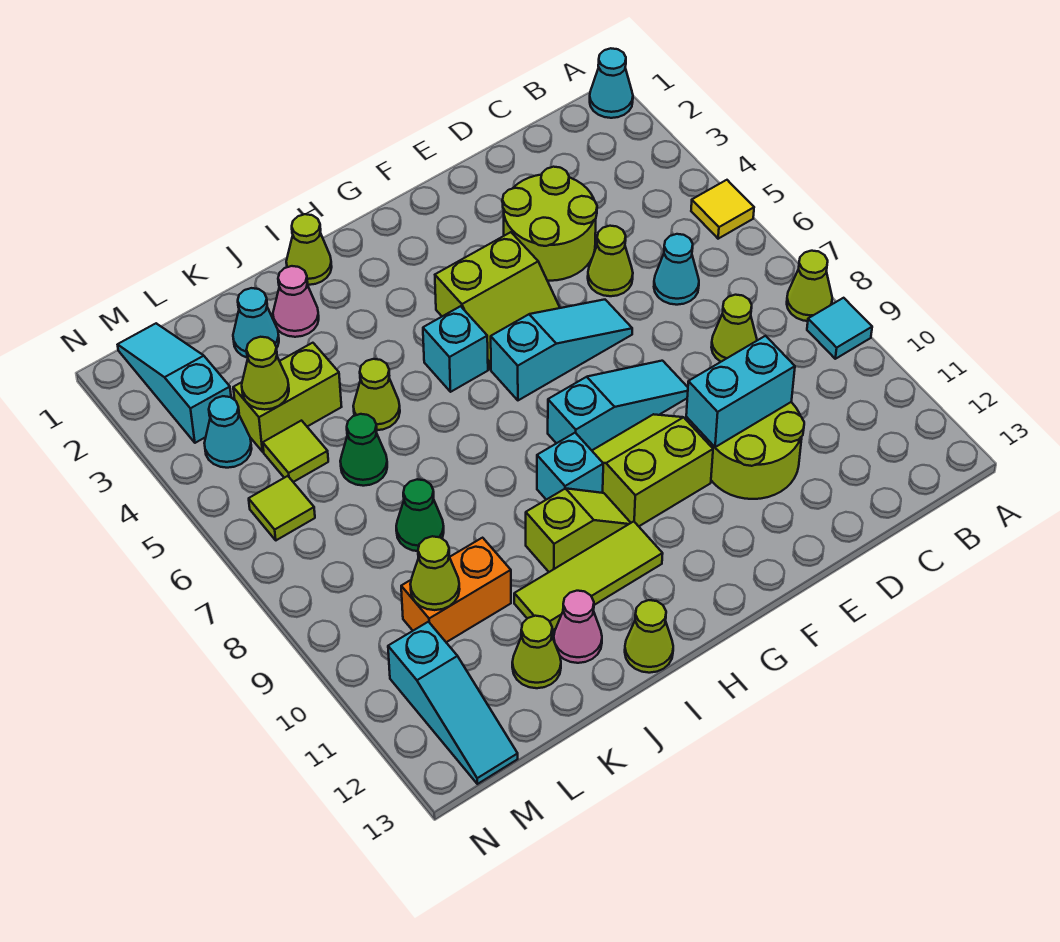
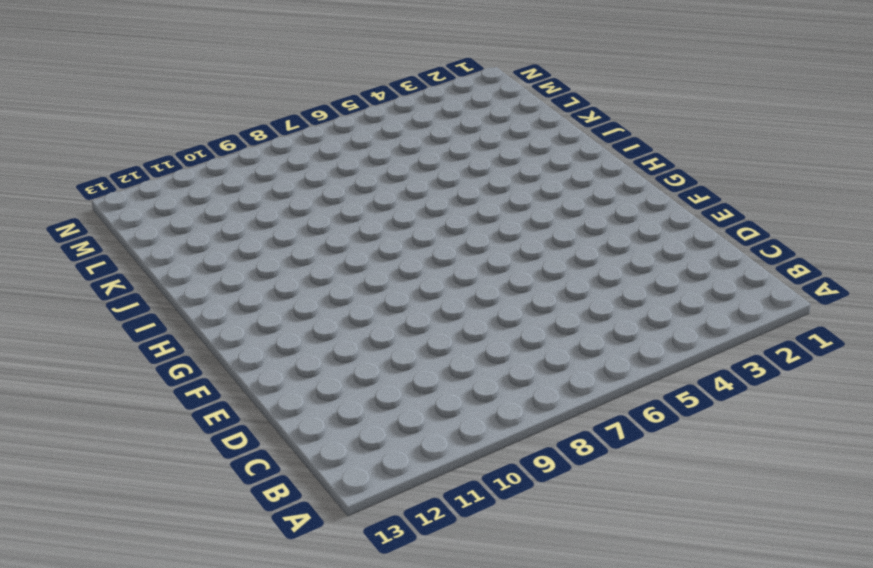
none -> cyan cone A1 level 1
none -> yellow tile A5 level 1
none -> lime cone A8 level 1
none -> cyan tile A9 level 1

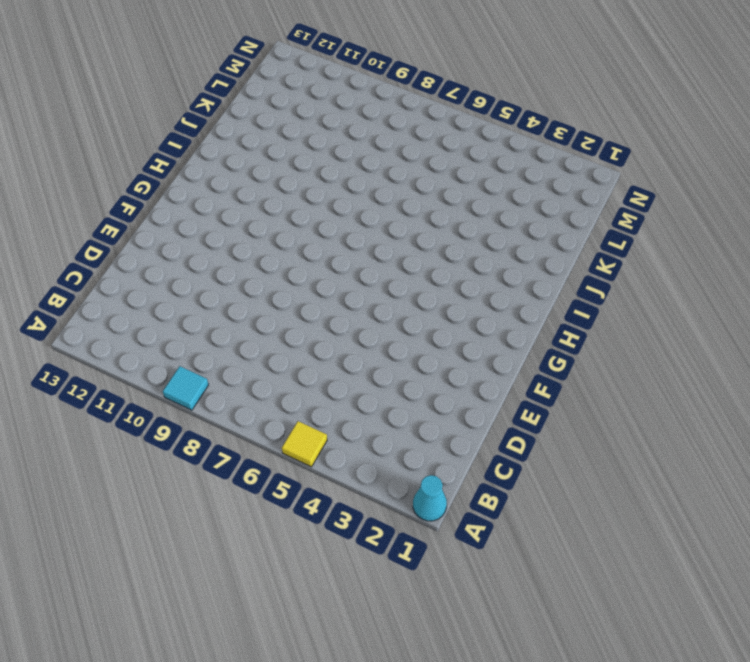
none -> lime cone A8 level 1
none -> cyan cone C6 level 1
none -> lime cone C8 level 1
none -> lime round brick D3:E4 level 1

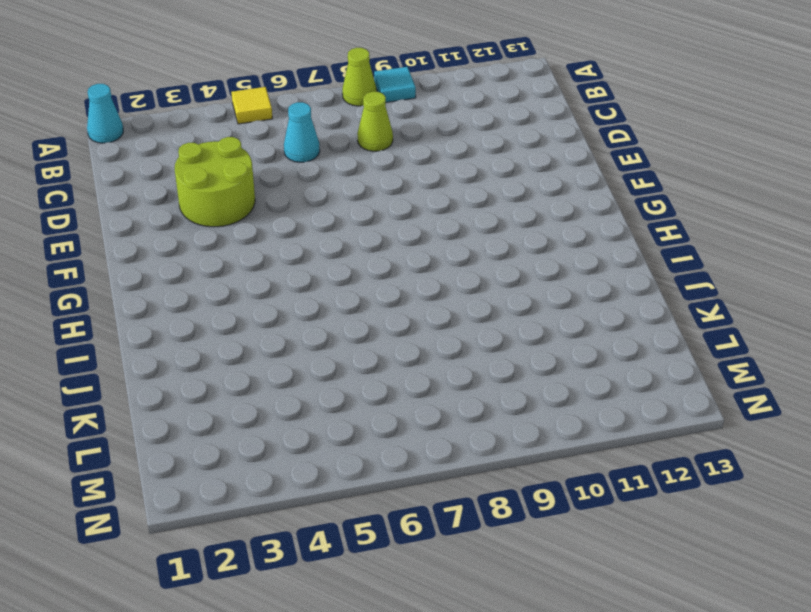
none -> lime cone D5 level 1
none -> lime round brick D10:E11 level 1
none -> cyan slope E6:G6 level 1 top G
none -> cyan slope E8:G8 level 1 top G

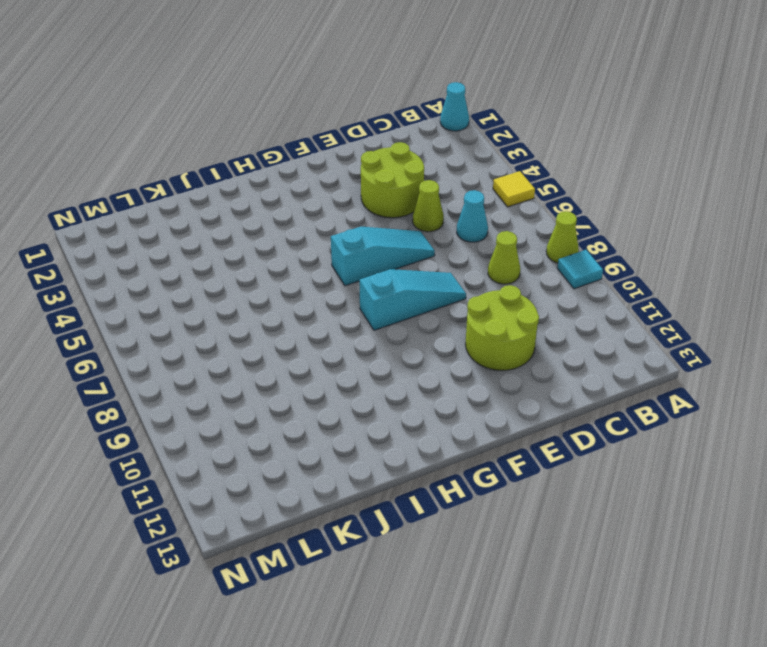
none -> lime slope F4:G5 level 1 top 4
none -> lime slope F9:G10 level 1 top 10
none -> cyan brick H5 level 1
none -> cyan brick H9 level 1

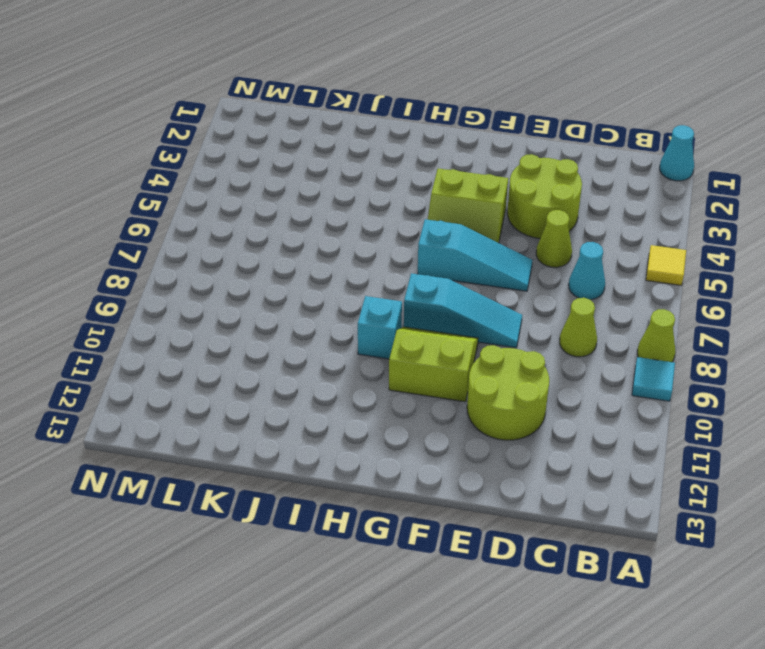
none -> cyan brick H5 level 1
none -> lime slope H10:I10 level 1 top I
none -> lime tile H11:J11 level 1
none -> lime cone I1 level 1

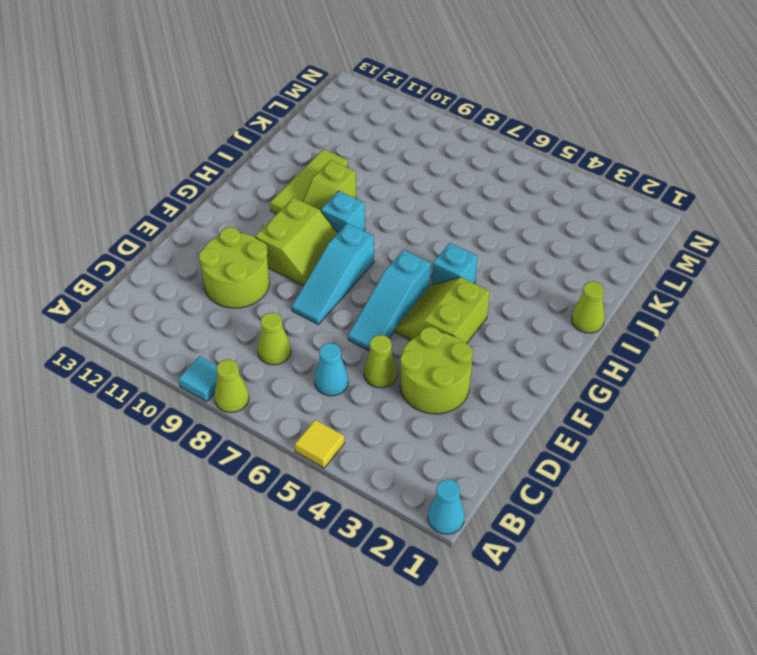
none -> lime cone I13 level 1
none -> pink cone J2 level 1
none -> lime cone J5 level 1
none -> pink cone J12 level 1

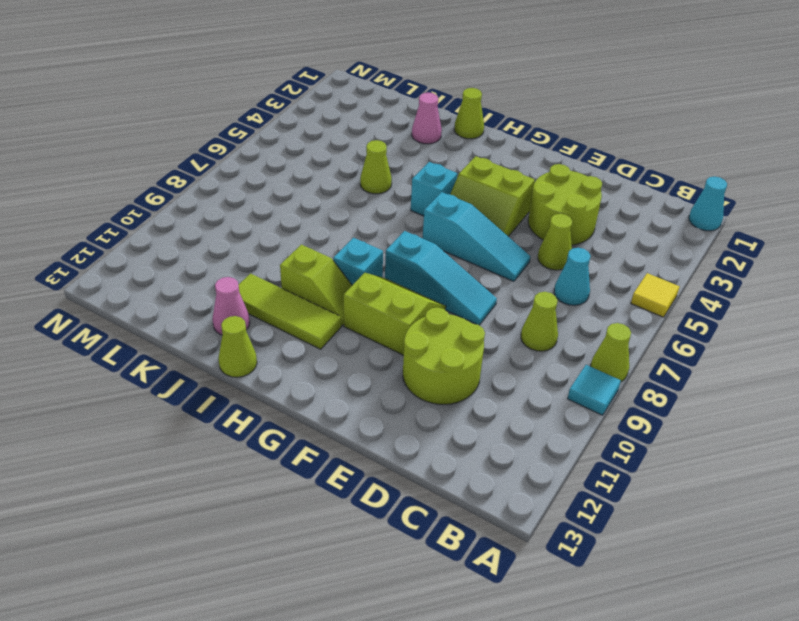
none -> cyan cone K2 level 1
none -> lime brick K4:L4 level 1
none -> green cone K6 level 1
none -> green cone K8 level 1

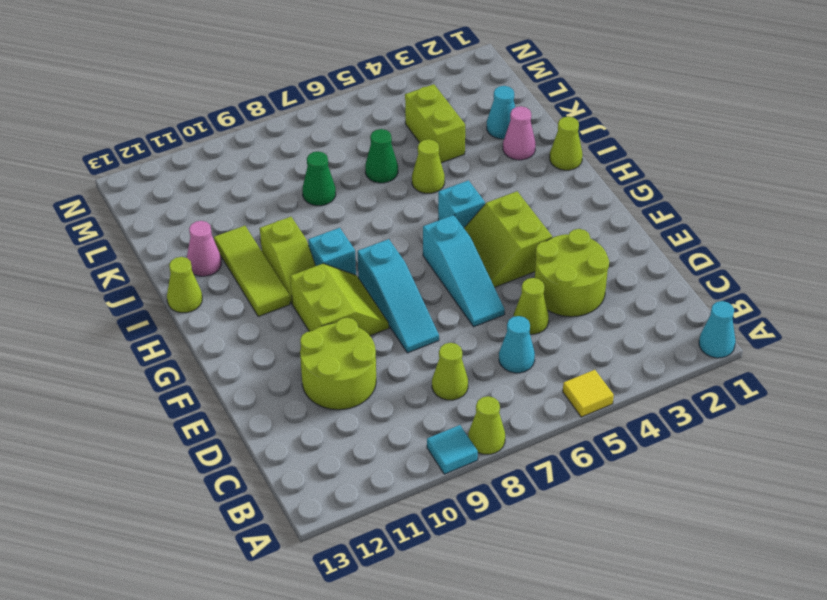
none -> orange brick K10:L10 level 1
none -> lime cone K12 level 1
none -> lime tile L5 level 1
none -> cyan slope M1:M3 level 1 top 3

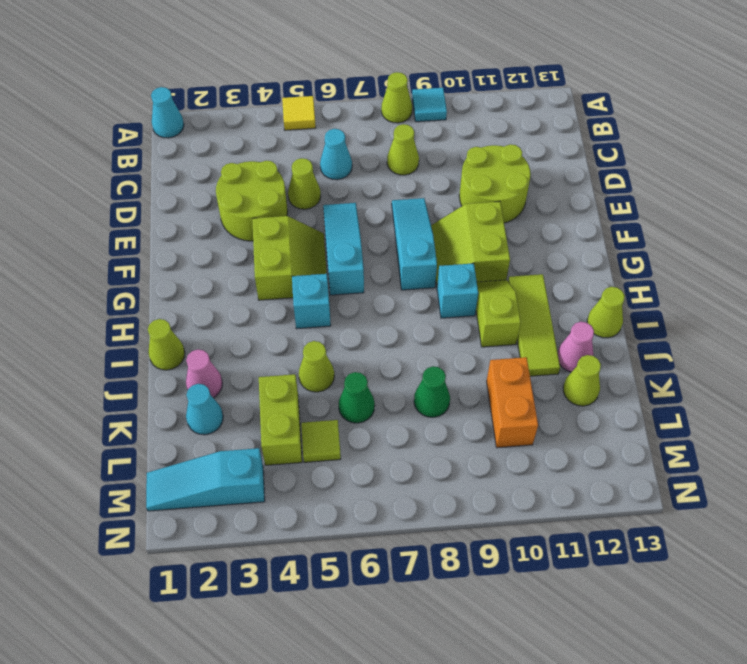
none -> cyan cone M4 level 1
none -> lime tile M6 level 1
none -> cyan slope M11:M13 level 1 top 11
none -> cyan brick D10:E10 level 2

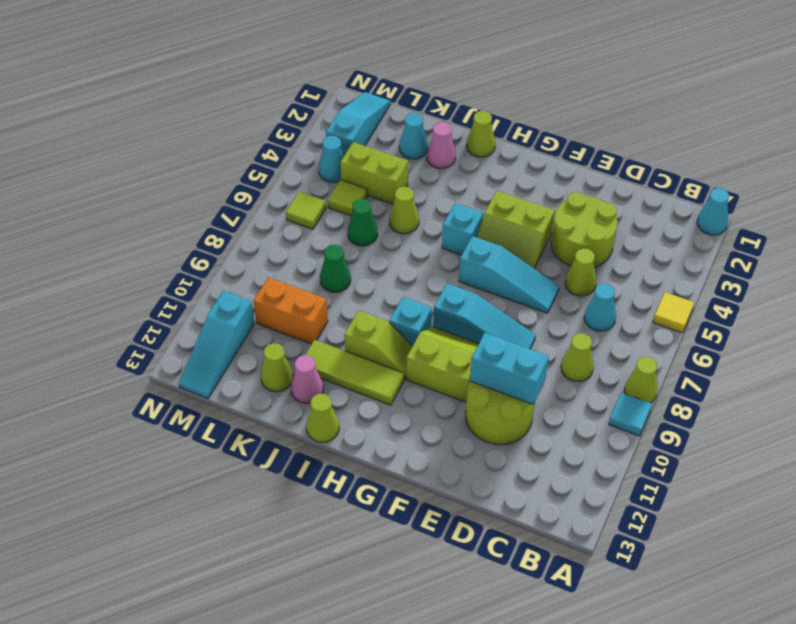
none -> lime cone L4 level 2
none -> lime cone L10 level 2

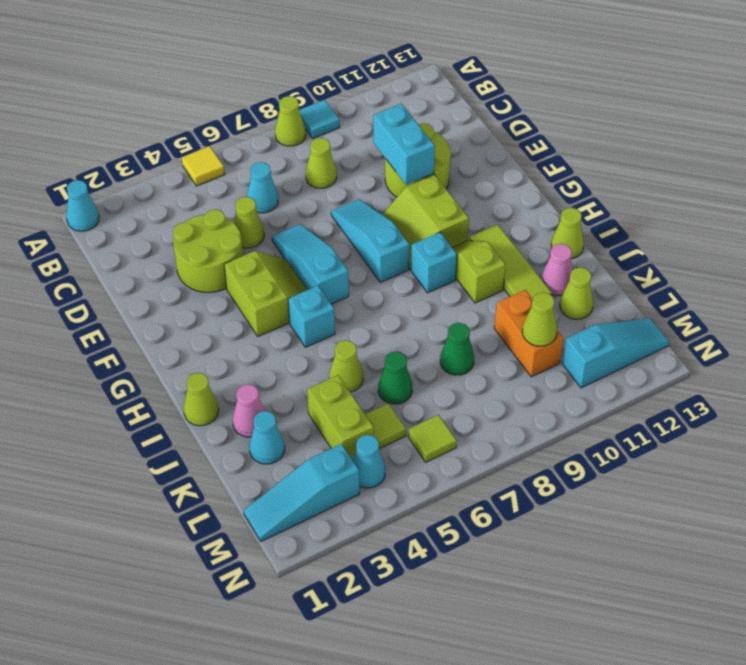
none -> lime cone L4 level 2

